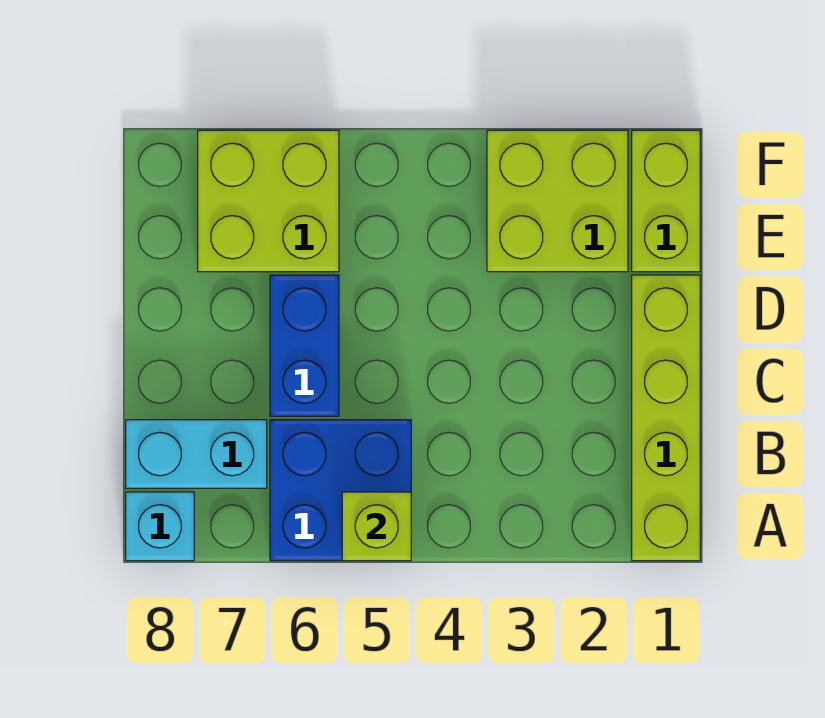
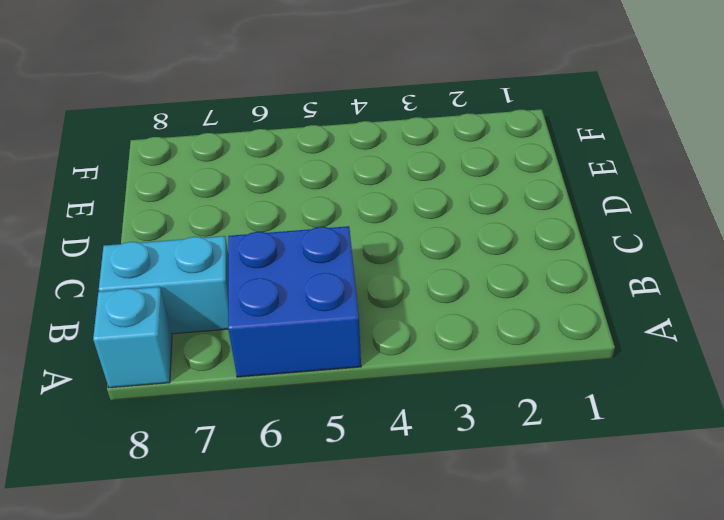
none -> lime brick A1:D1 level 1
none -> blue brick C6:D6 level 1

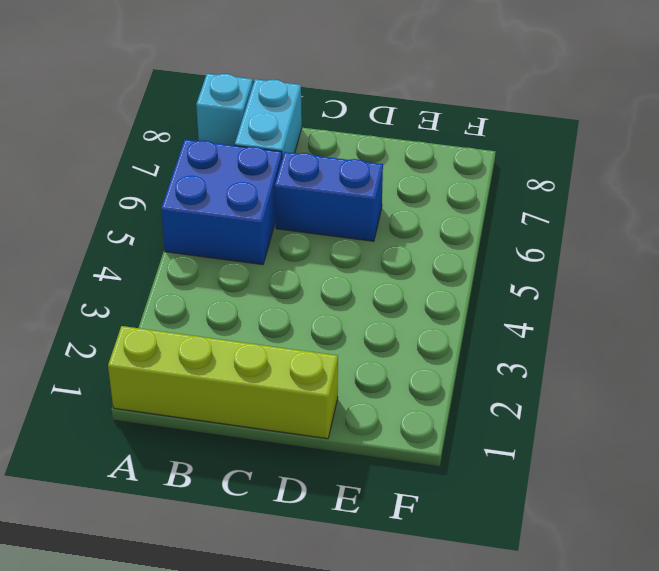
none -> lime brick E1:F1 level 1
none -> lime brick E2:F3 level 1

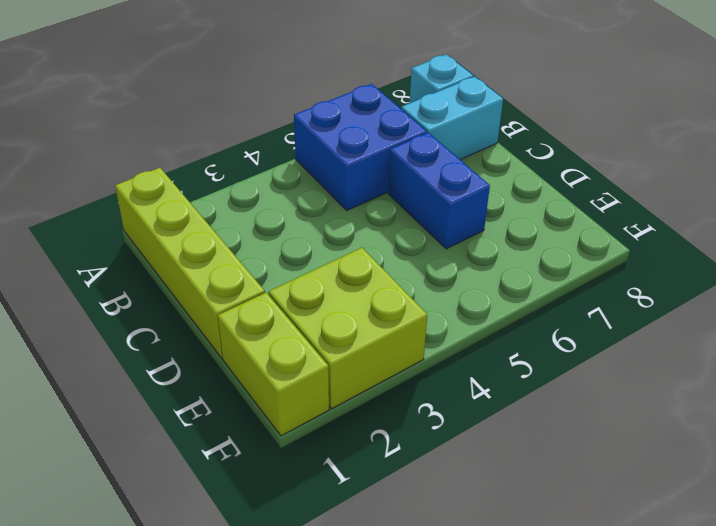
none -> lime brick E6:F7 level 1
none -> lime brick A5 level 2

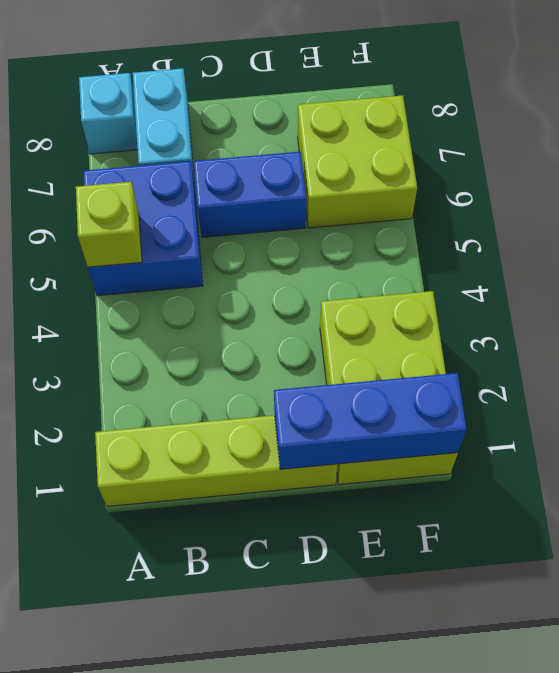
blue brick D1:F1 level 2 -> none

